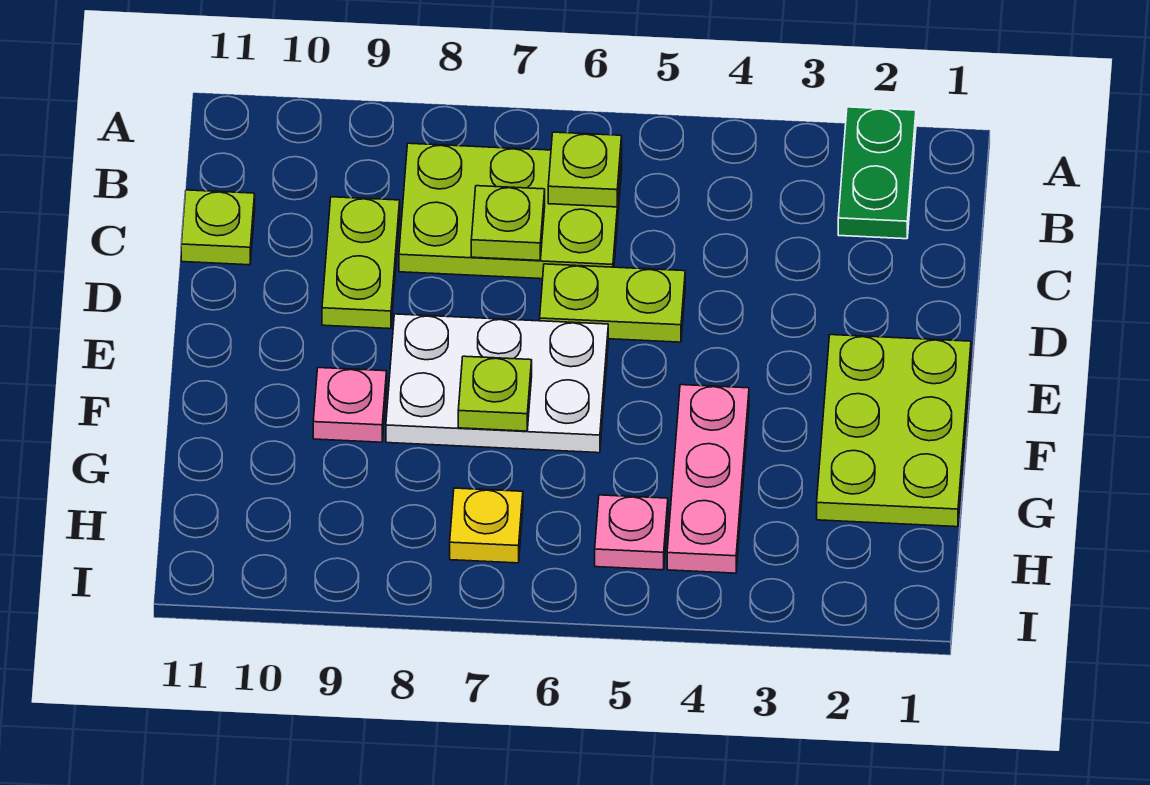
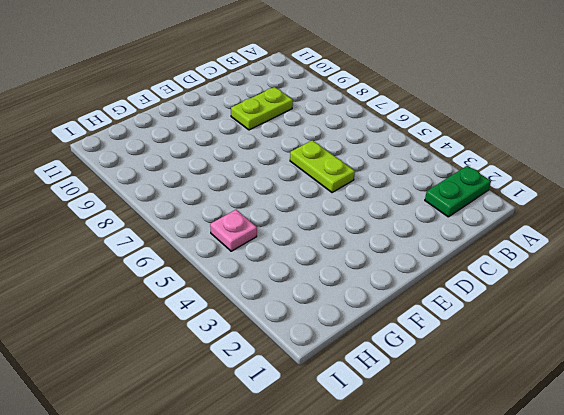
none -> lime plate B6:C8 level 1
none -> lime plate C11 level 1
none -> lime plate E1:G2 level 1

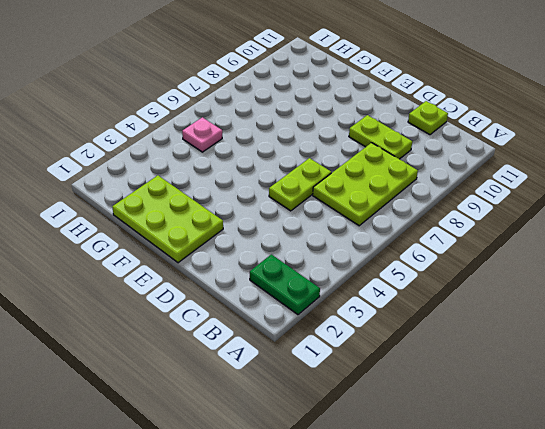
none -> white plate E6:F8 level 1
none -> pink plate F4:H4 level 1
none -> pink plate F9 level 1

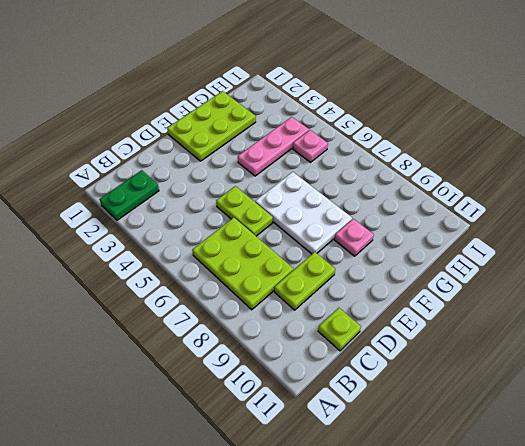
none -> yellow plate H7 level 1
none -> lime plate B6 level 2
none -> lime plate C7 level 2

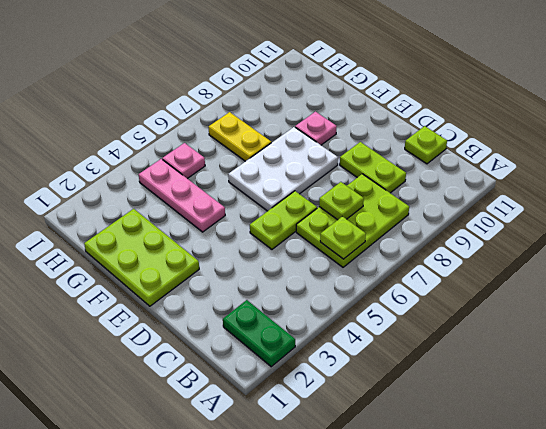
yellow plate G7:H7 level 1 -> yellow plate H7 level 1
none -> lime plate F7 level 2

